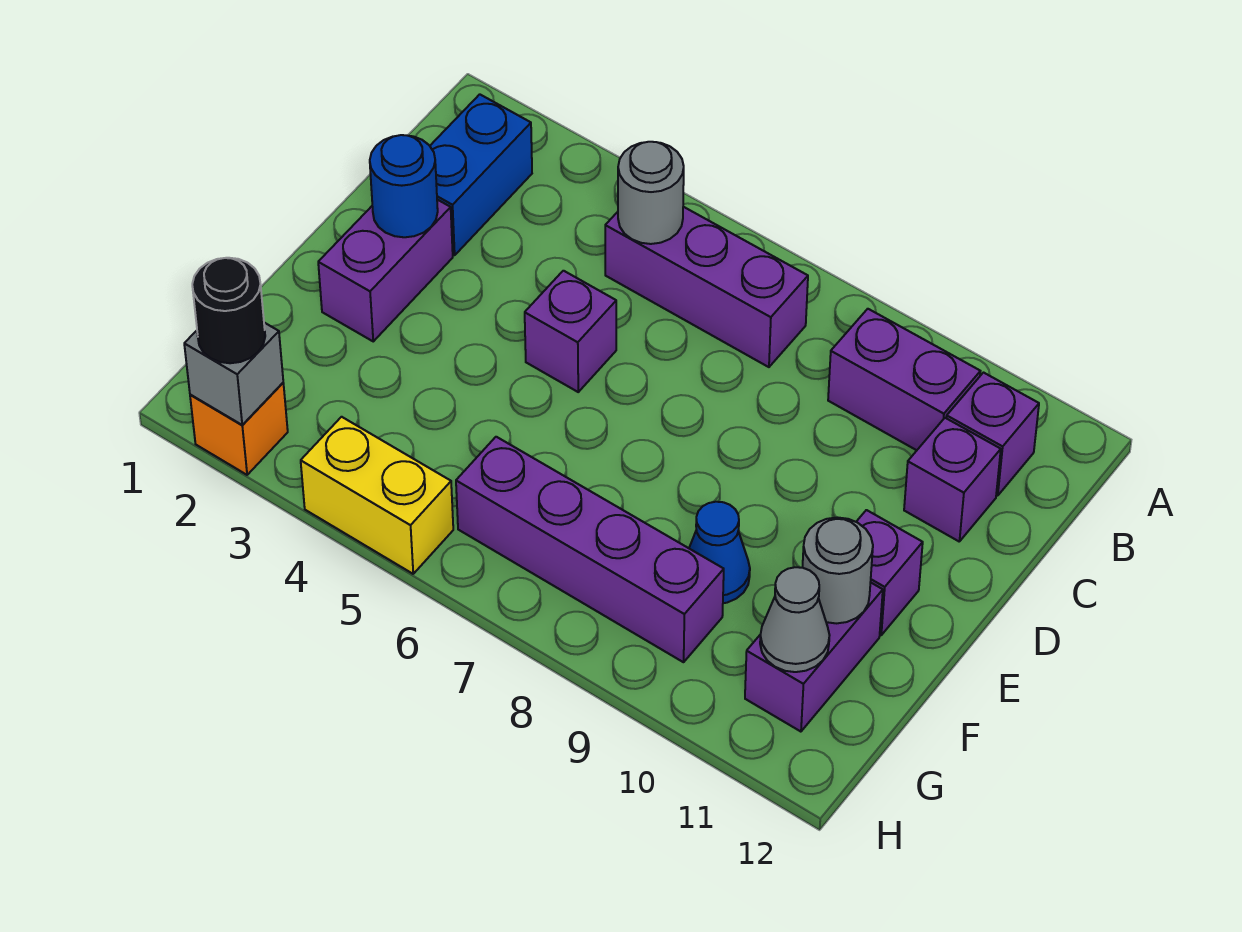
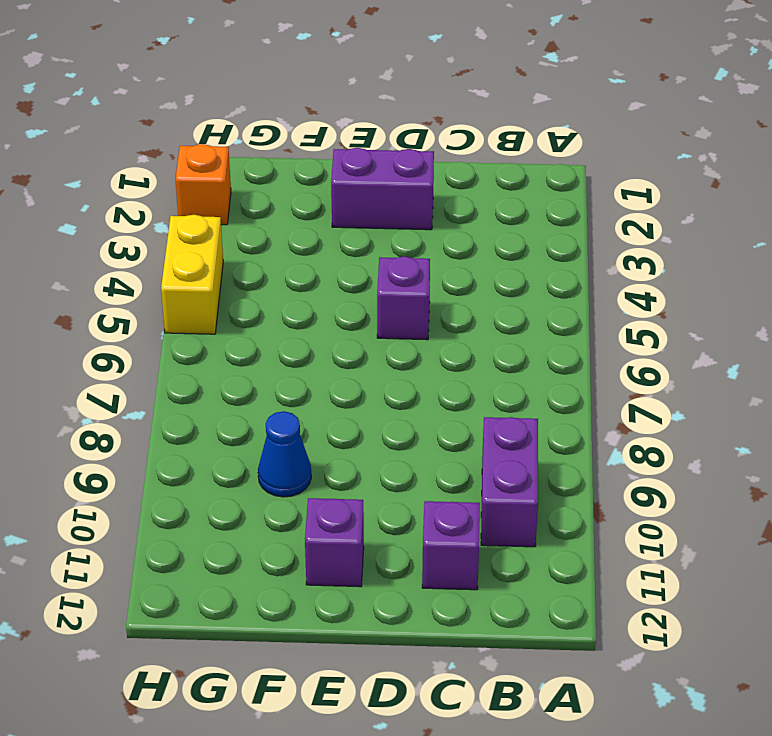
none -> blue brick B2:C2 level 1
none -> purple brick B5:B7 level 1
none -> purple brick B11 level 1

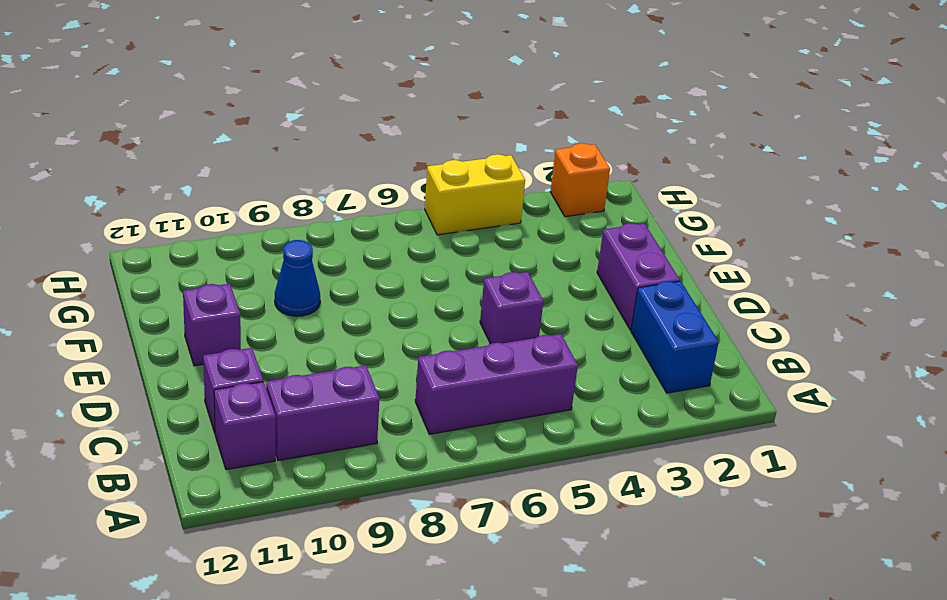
none -> purple brick F11:G11 level 1
none -> purple brick G6:G9 level 1
none -> grey round brick B5 level 2

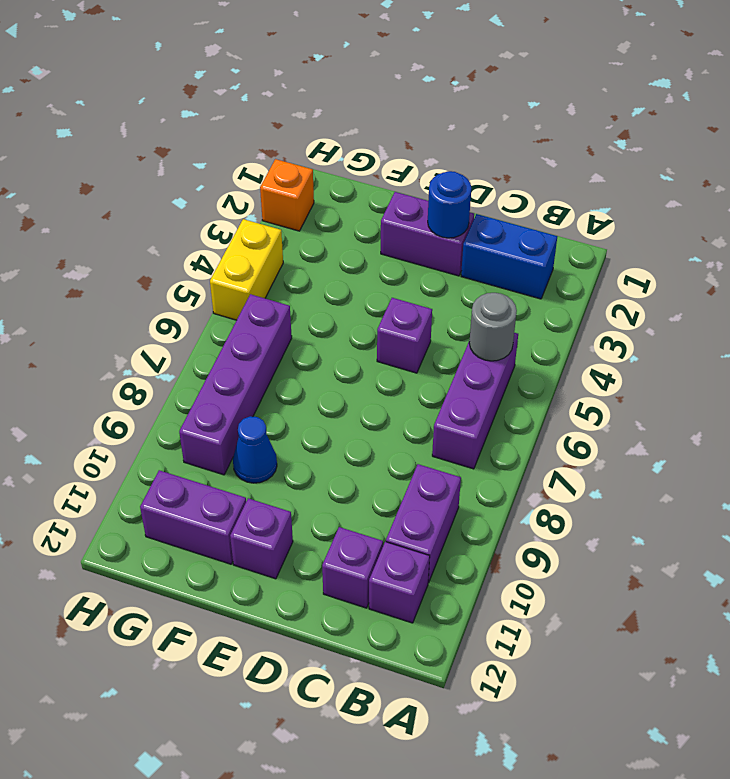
none -> grey round brick F11 level 2
none -> grey cone G11 level 2
none -> grey brick H2 level 2

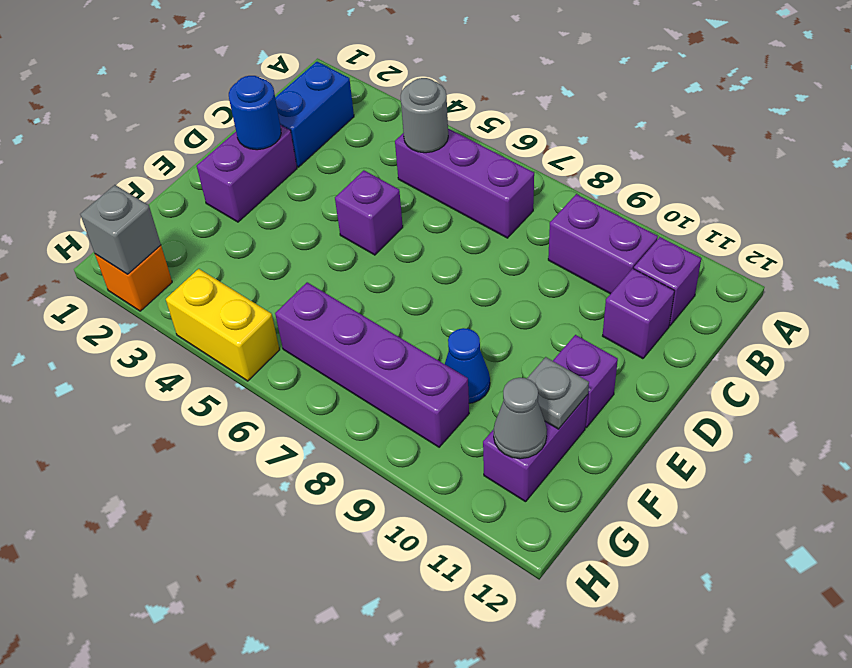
grey plate F11 level 2 -> grey round brick F11 level 2
none -> black round brick H2 level 3

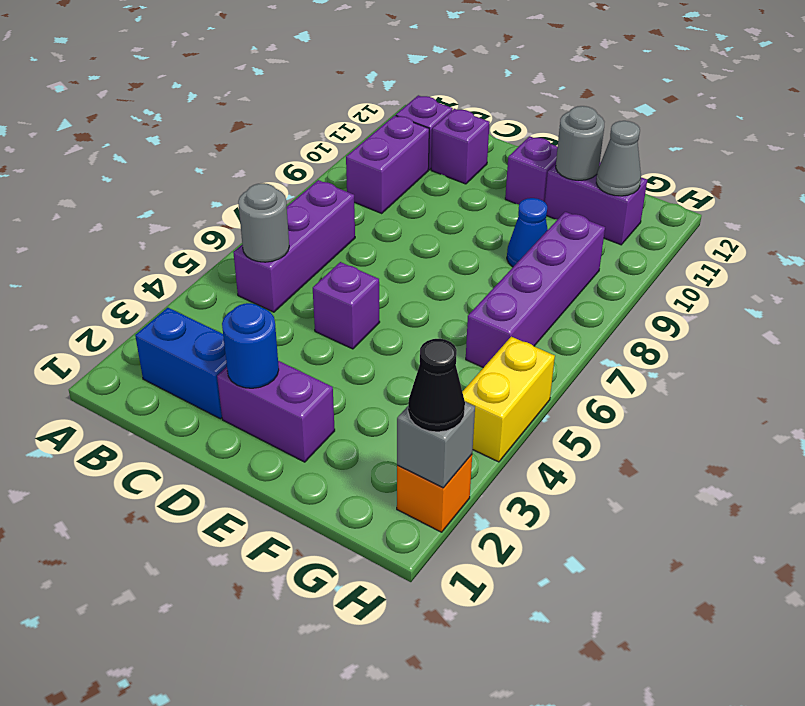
black cone H2 level 3 -> black round brick H2 level 3

